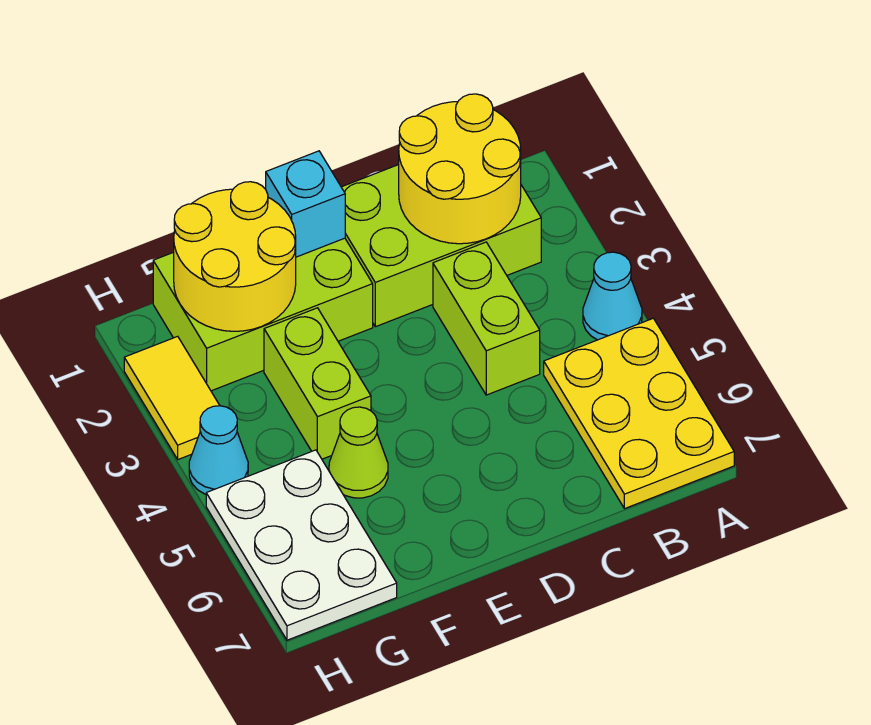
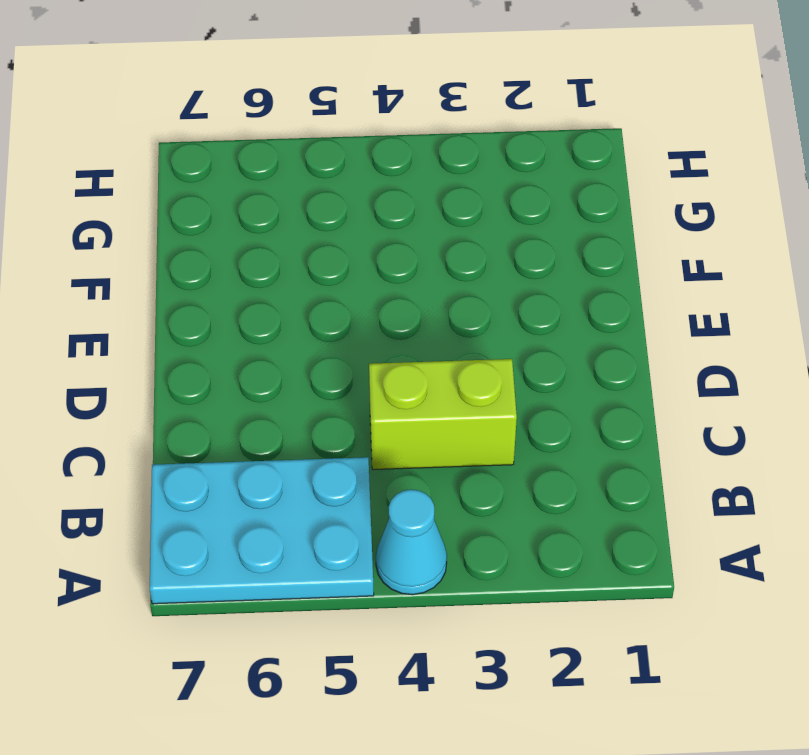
cyan plate A5:B7 level 1 -> yellow plate A5:B7 level 1
none -> lime brick B1:D2 level 1
none -> lime brick E1:G2 level 1
none -> lime brick F3:F4 level 1

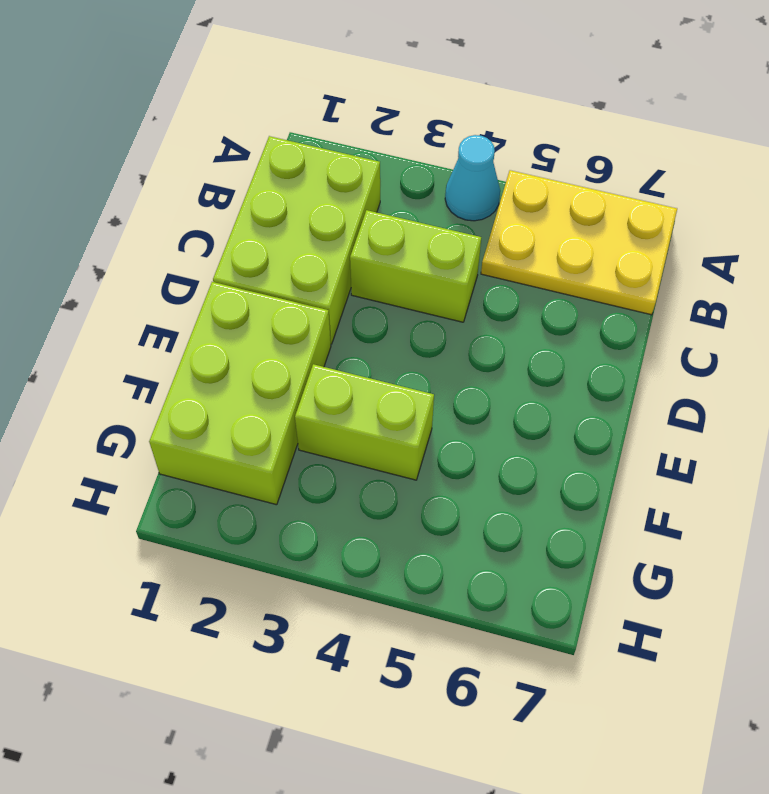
none -> lime cone F5 level 1
none -> white plate G5:H7 level 1
none -> yellow tile H2:H3 level 1

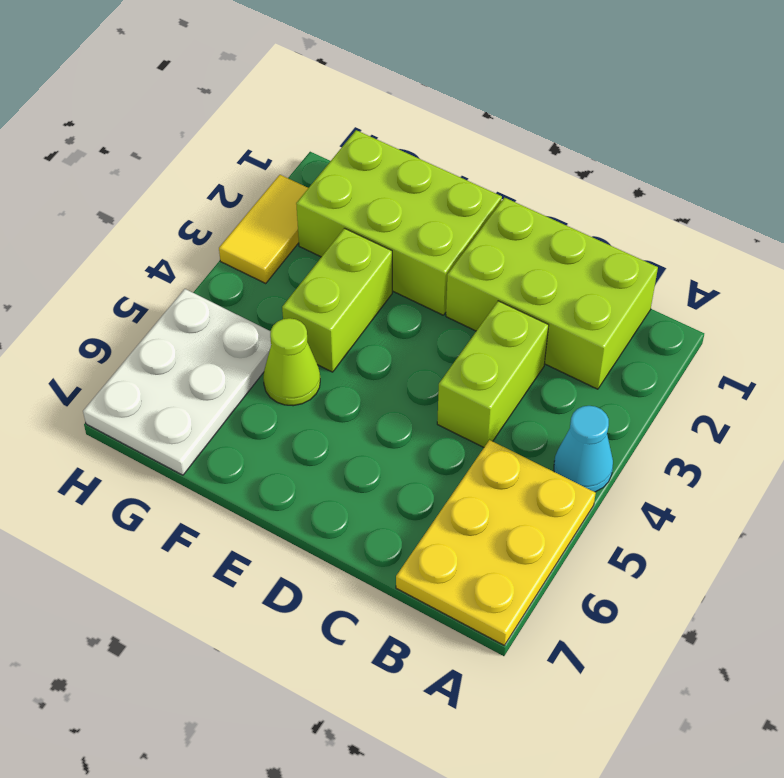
none -> cyan cone H4 level 1
none -> yellow round brick B1:C2 level 2
none -> cyan brick E1 level 2

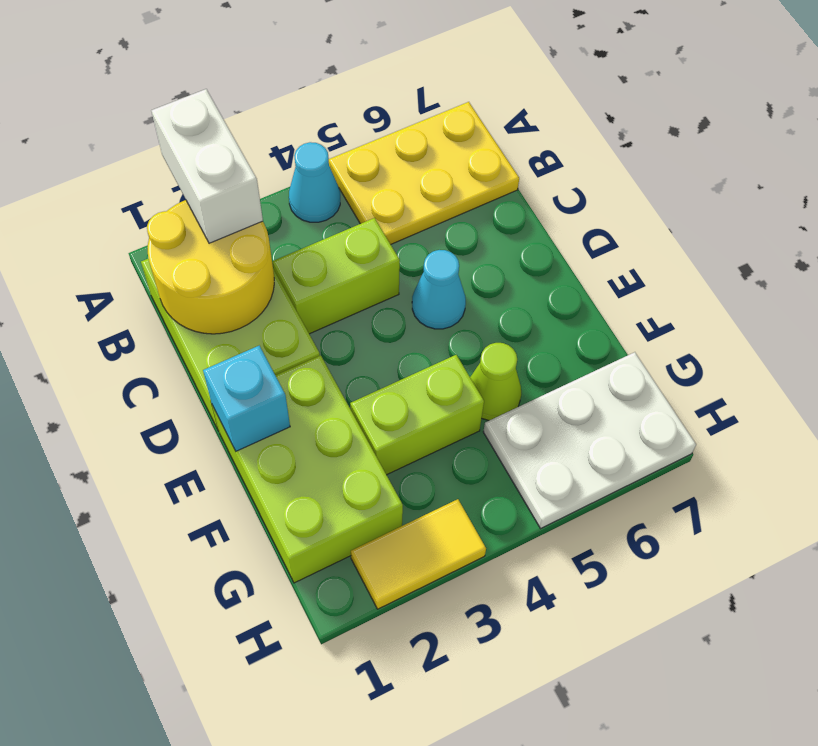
white brick A2:B2 level 3 -> none
cyan cone D5 level 1 -> cyan cone H4 level 1
none -> yellow round brick F1:G2 level 2

